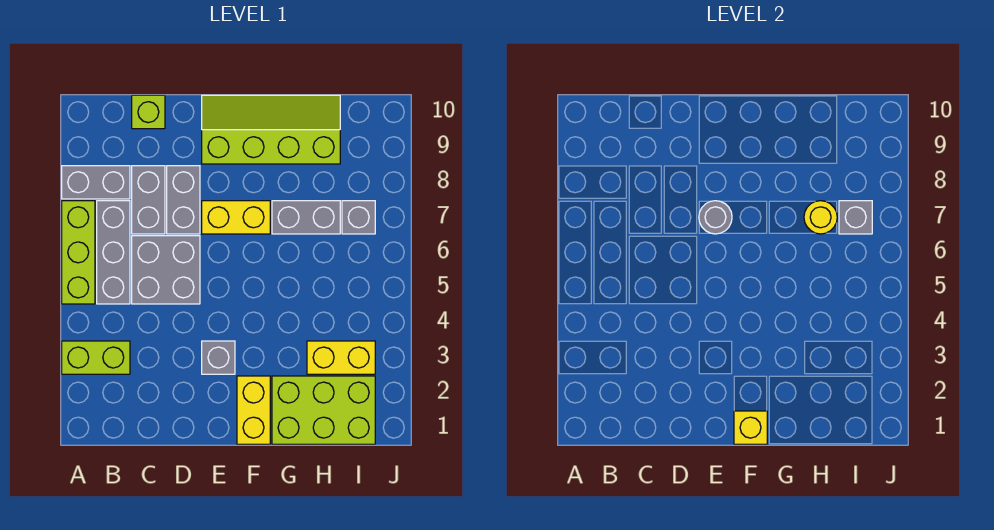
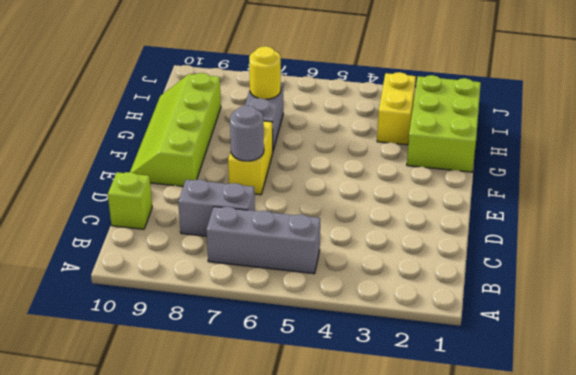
none -> lime brick A3:B3 level 1
none -> lime brick A5:A7 level 1
none -> grey brick A8:B8 level 1

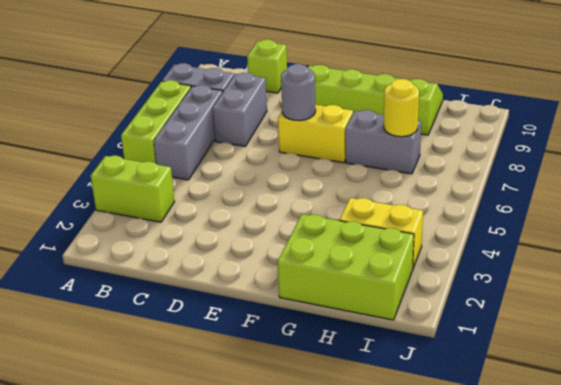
none -> grey brick C5:D6 level 1
none -> grey brick D7:D8 level 1
none -> grey brick E3 level 1

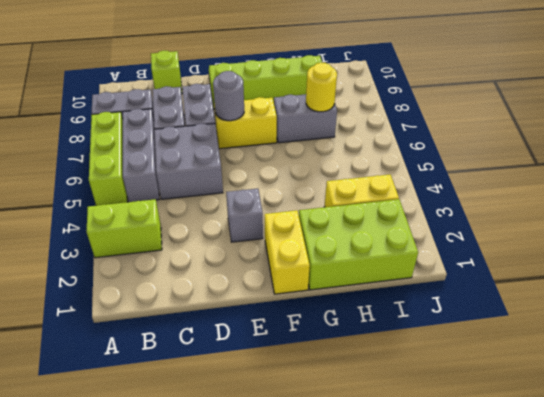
none -> grey brick I7 level 1
none -> yellow brick F1 level 2
none -> grey brick I7 level 2

